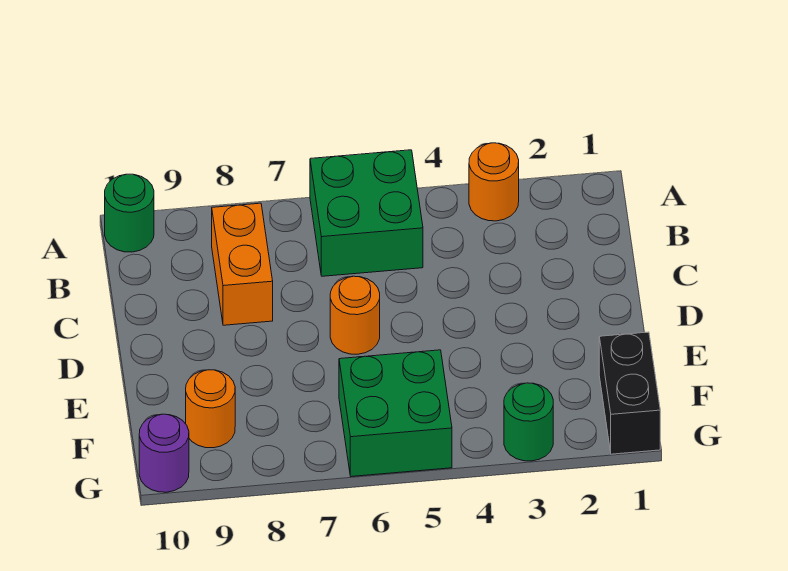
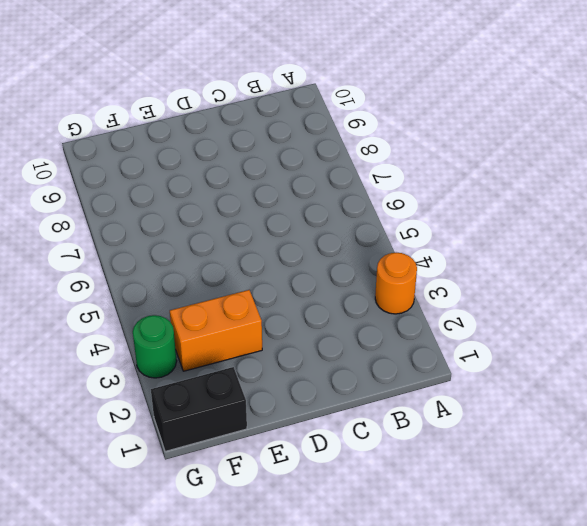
orange brick E3:F3 level 1 -> orange brick B8:C8 level 1
none -> green brick A5:B6 level 1
none -> green round brick A10 level 1

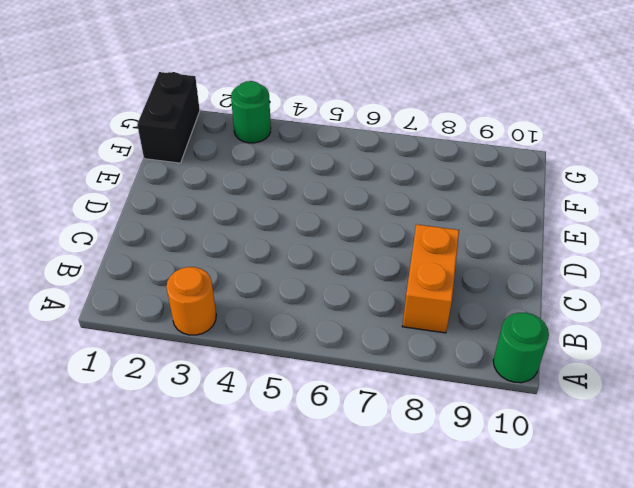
none -> green brick A5:B6 level 1
none -> orange round brick D6 level 1

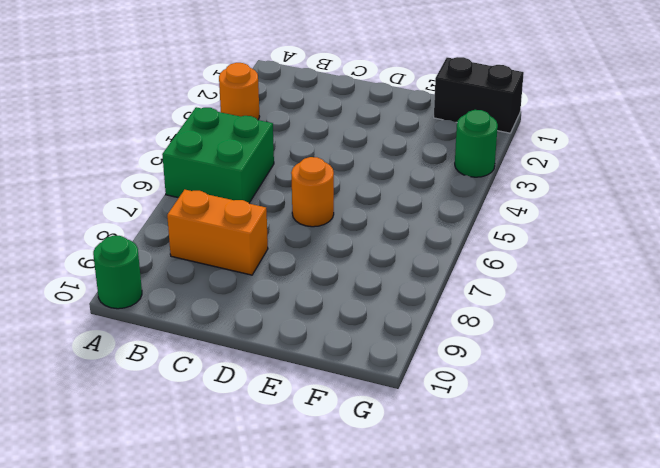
none -> green brick F5:G6 level 1
none -> orange round brick F9 level 1

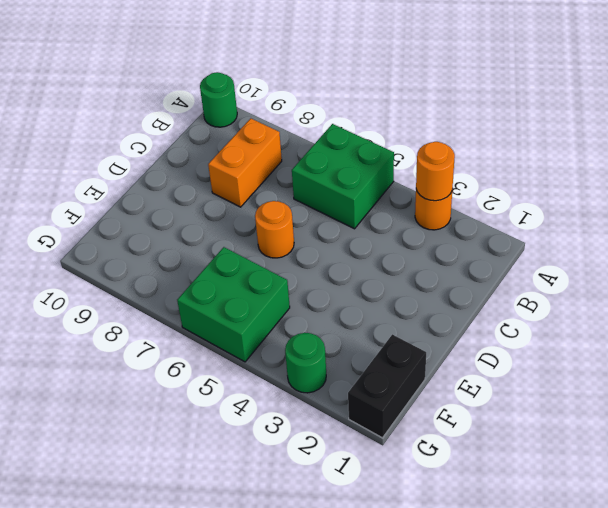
orange round brick A3 level 2 -> orange round brick F9 level 1
none -> purple round brick G10 level 1

